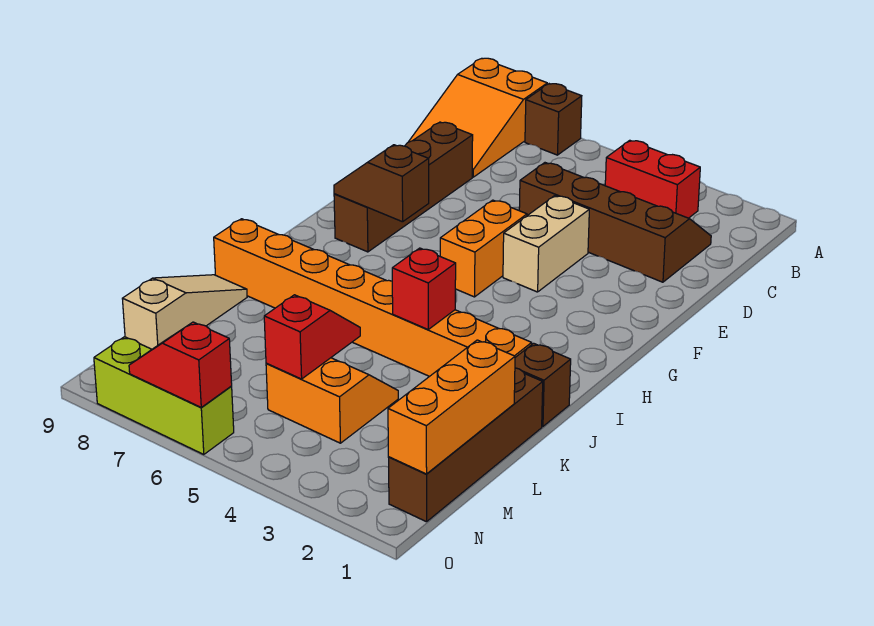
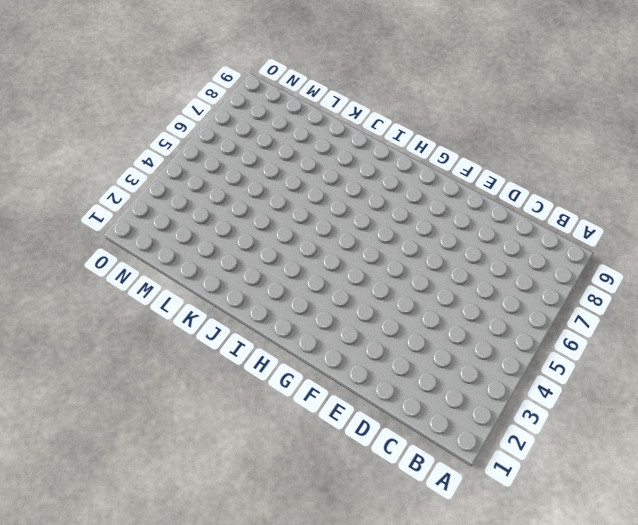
none -> brown brick A7 level 1
none -> orange slope A8:C9 level 1 top A
none -> red brick B3:B4 level 1

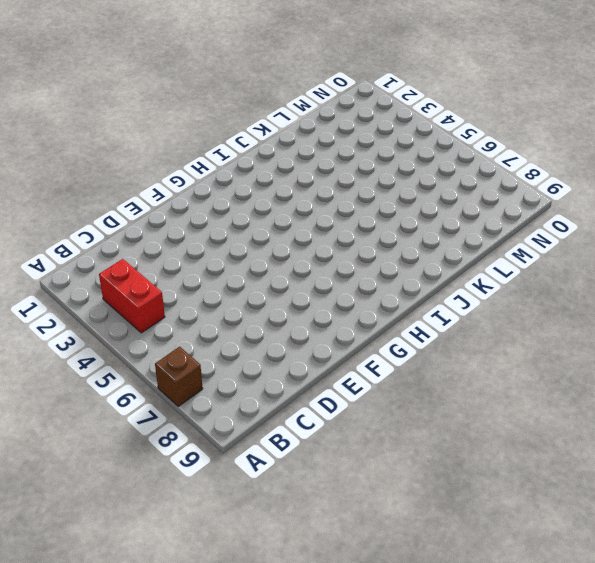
none -> orange slope A8:C9 level 1 top A
none -> brown slope C2:D5 level 1 top D
none -> brown brick D8:G8 level 1

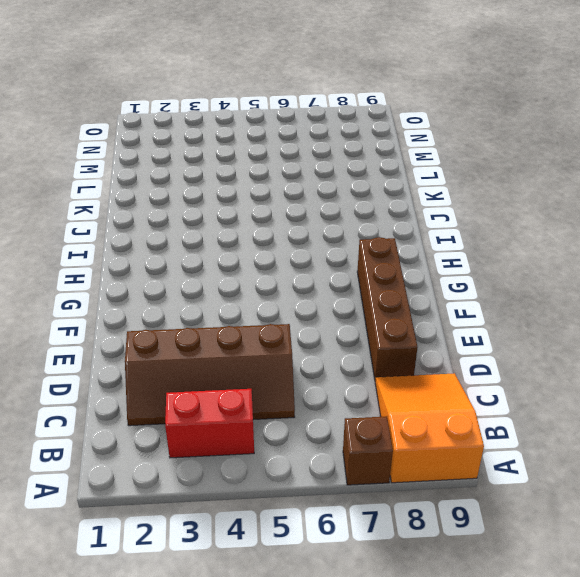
none -> tan brick E4:F4 level 1
none -> orange brick F5:G5 level 1
none -> brown brick J1 level 1

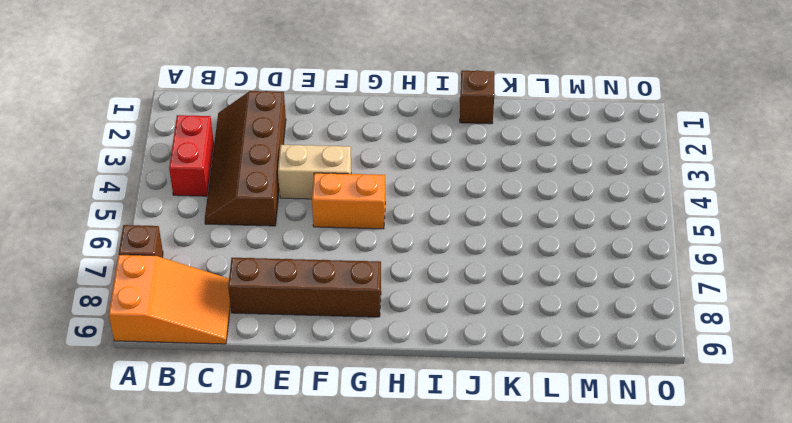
none -> orange brick J2:J9 level 1
none -> brown brick K1:N1 level 1
none -> tan slope K9:M9 level 1 top M

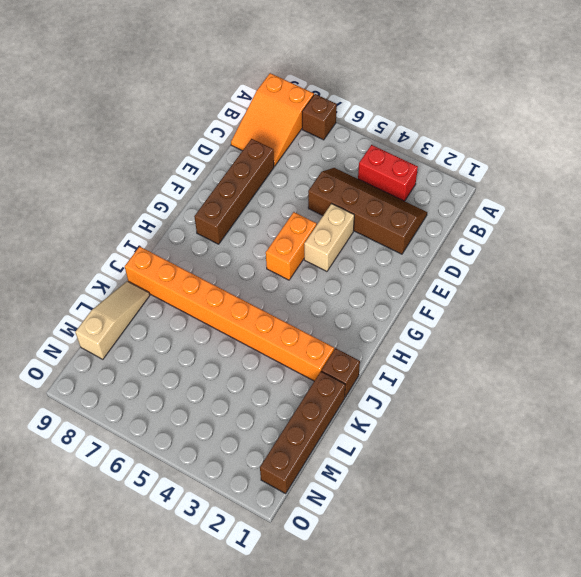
none -> orange slope L4:M5 level 1 top M
none -> lime brick O6:O8 level 1
none -> brown slope G7:G8 level 2 top 7

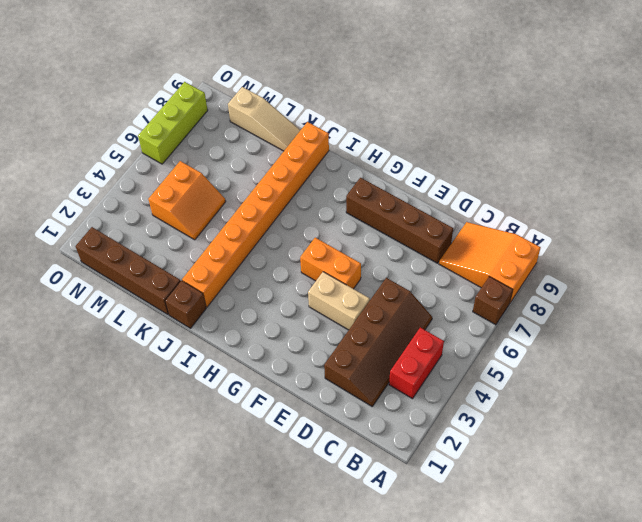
none -> brown slope G7:G8 level 2 top 7
none -> red brick J4 level 2
none -> orange brick L1:N1 level 2

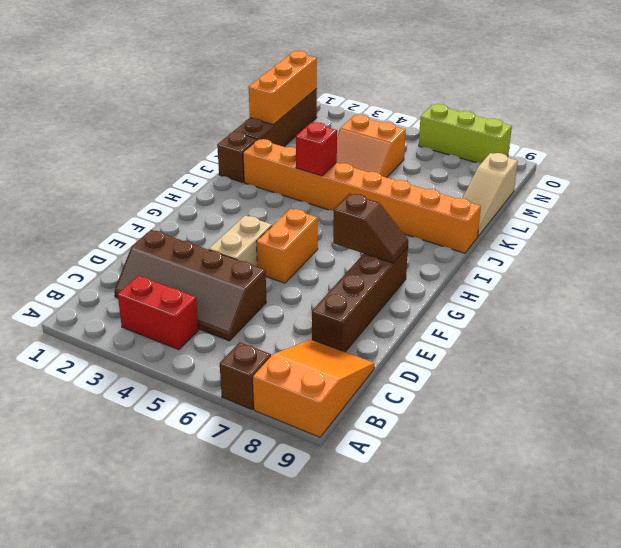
none -> red slope L5:M5 level 2 top M
none -> red slope O6:O7 level 2 top 6

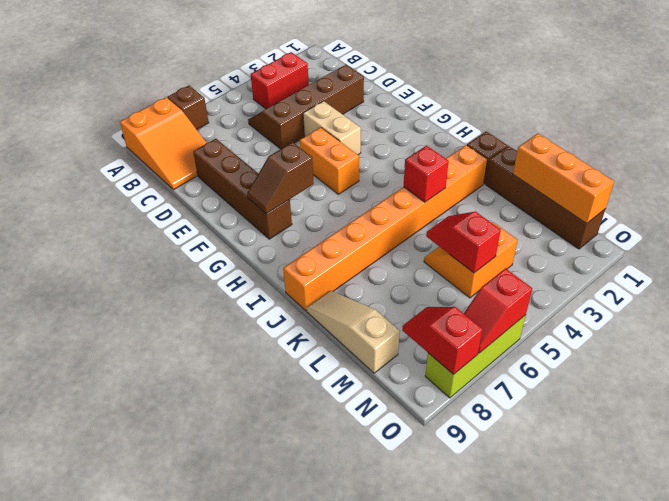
red slope N8:O8 level 2 top O -> none

